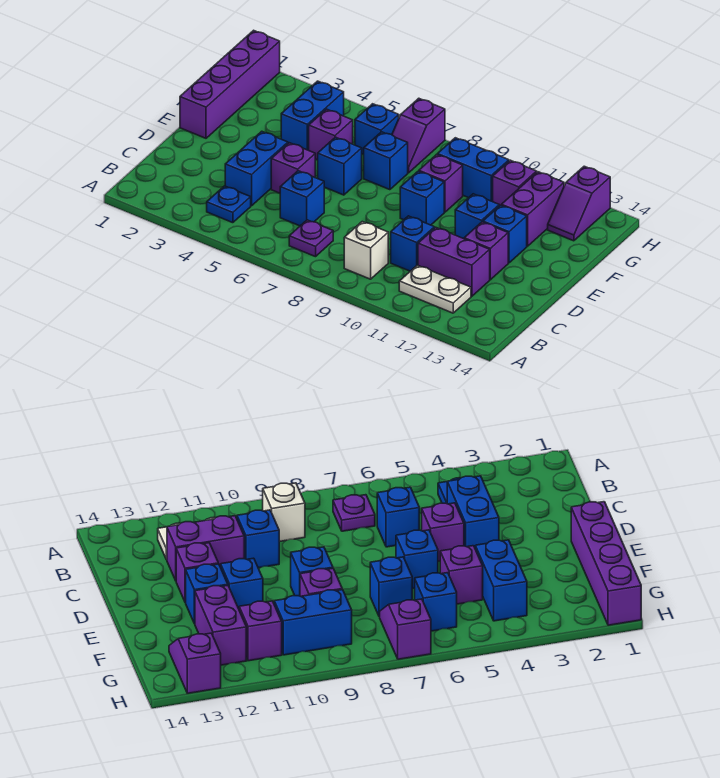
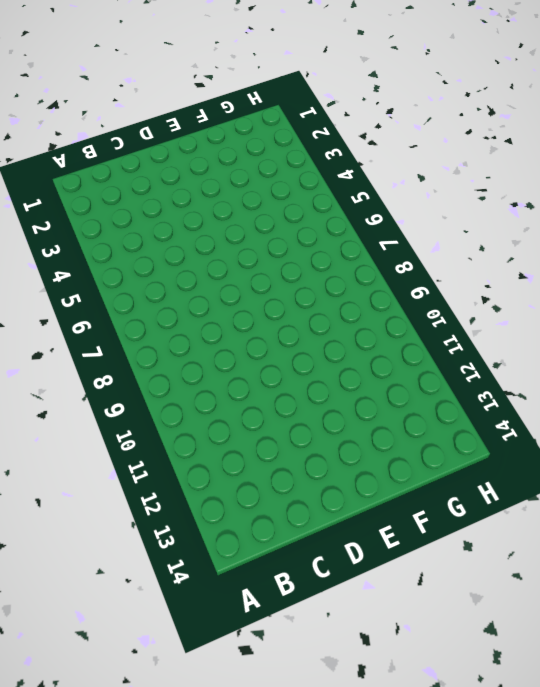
none -> blue plate B4 level 1
none -> purple plate B7 level 1
none -> white brick B9 level 1

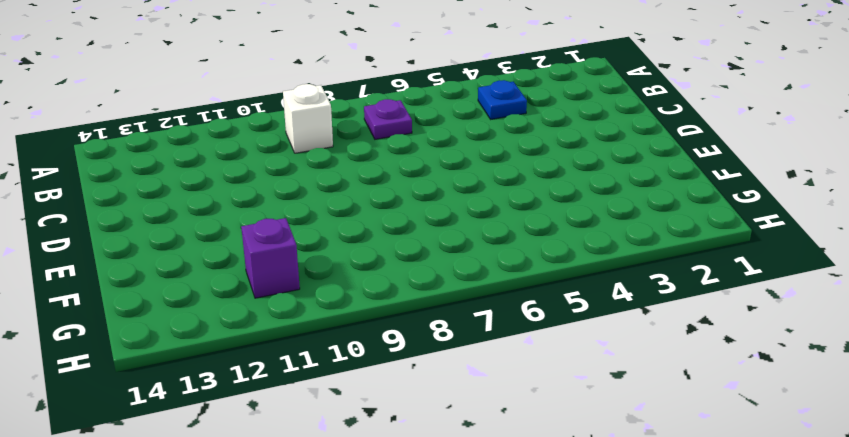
none -> white plate B11:B12 level 1
none -> blue brick C4:D4 level 1
none -> blue brick C6 level 1

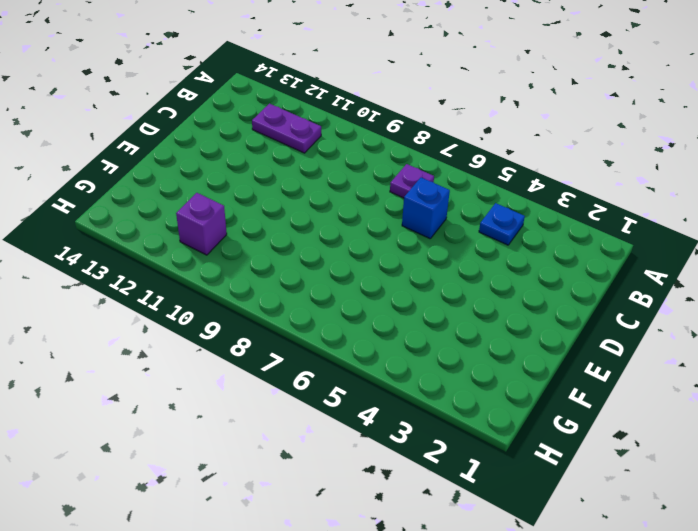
purple plate B11:B12 level 1 -> white plate B11:B12 level 1
none -> white brick B9 level 1
none -> blue brick C4:D4 level 1
none -> blue brick C10 level 1

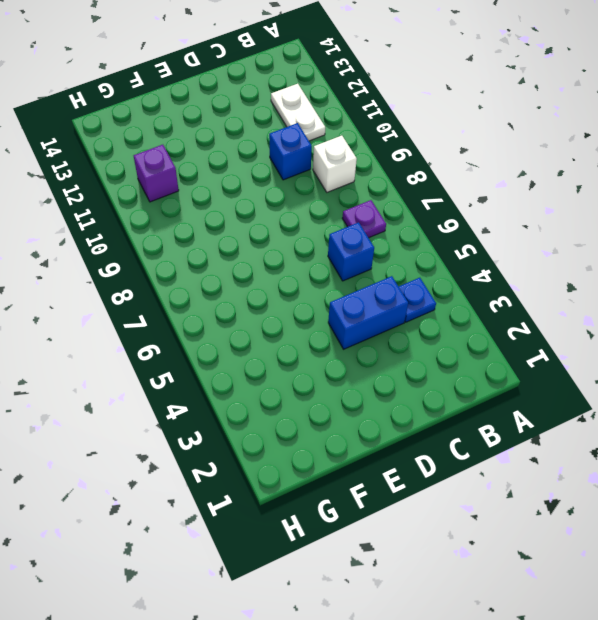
none -> purple brick C11:C12 level 1
none -> purple brick D5 level 1
none -> purple brick D12 level 1

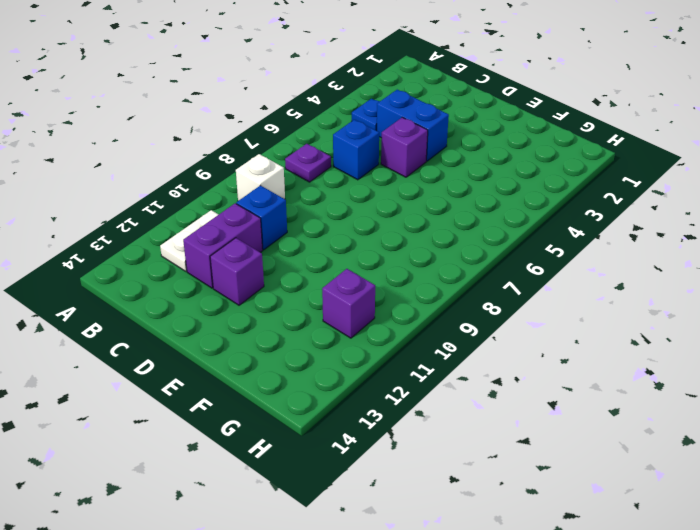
none -> purple brick E1:H1 level 1
none -> blue brick E6 level 1
none -> blue brick E9 level 1

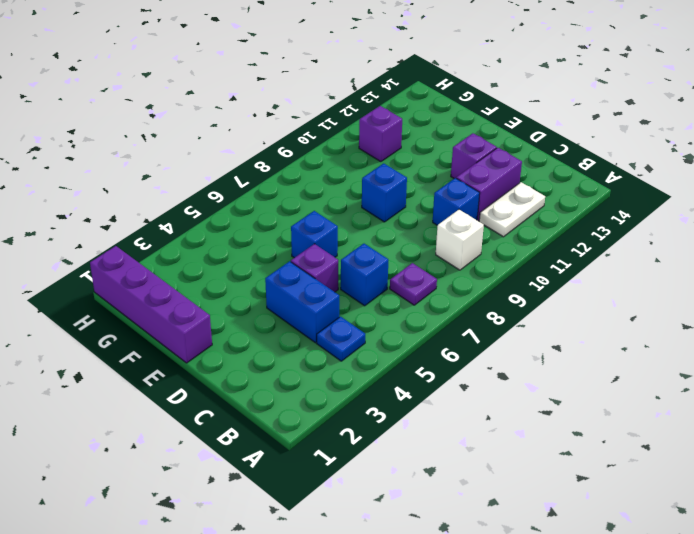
none -> blue brick E11 level 1
none -> blue brick E12 level 1
none -> blue brick F4:G4 level 1

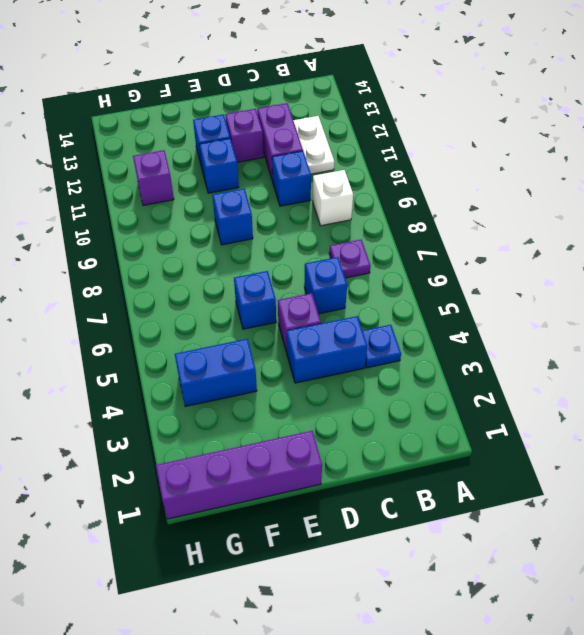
none -> purple brick F5 level 1
none -> blue brick F7 level 1
none -> purple brick F9 level 1

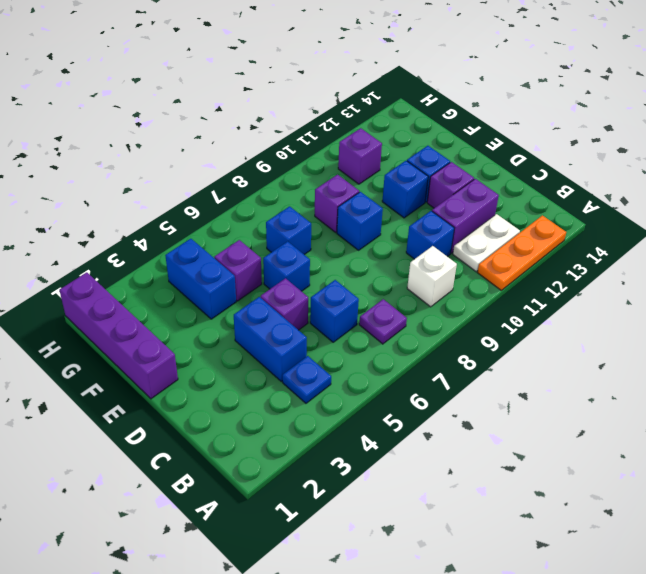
orange plate A11:A13 level 1 -> none
none -> purple brick F12:G12 level 1
none -> blue brick G6 level 1
none -> purple slope G7:H7 level 1 top H

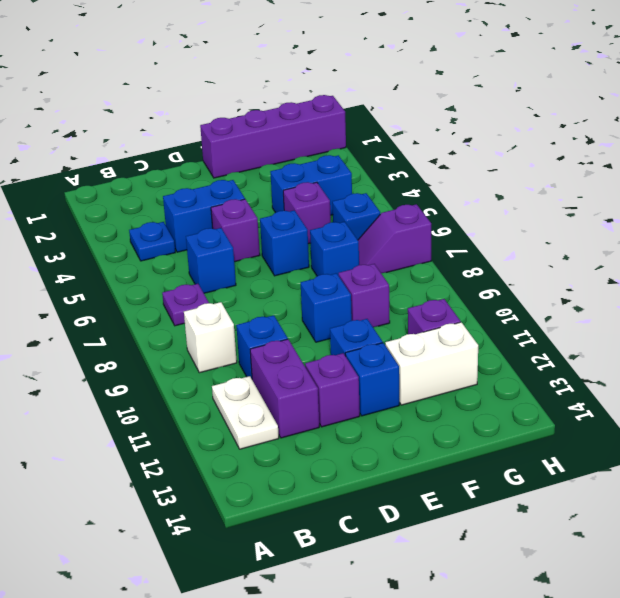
white brick F12:G12 level 1 -> purple brick F12:G12 level 1
none -> blue brick G9:G10 level 1
none -> purple slope G13:H13 level 1 top H

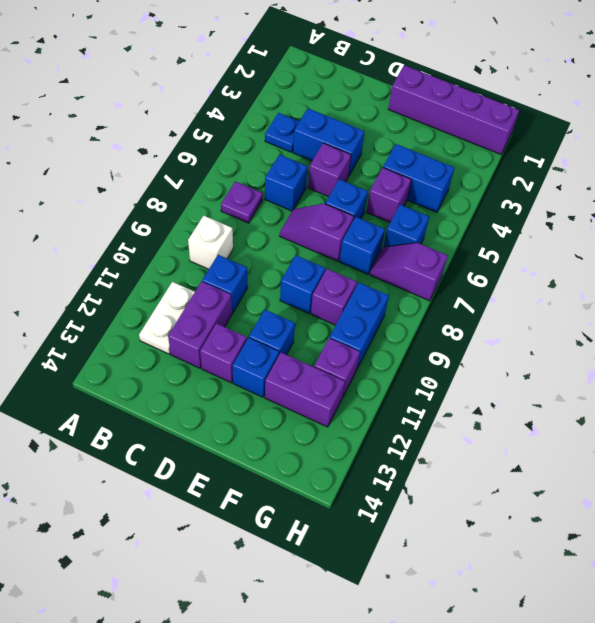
purple slope D7:E7 level 1 top E -> purple slope G13:H13 level 1 top H

